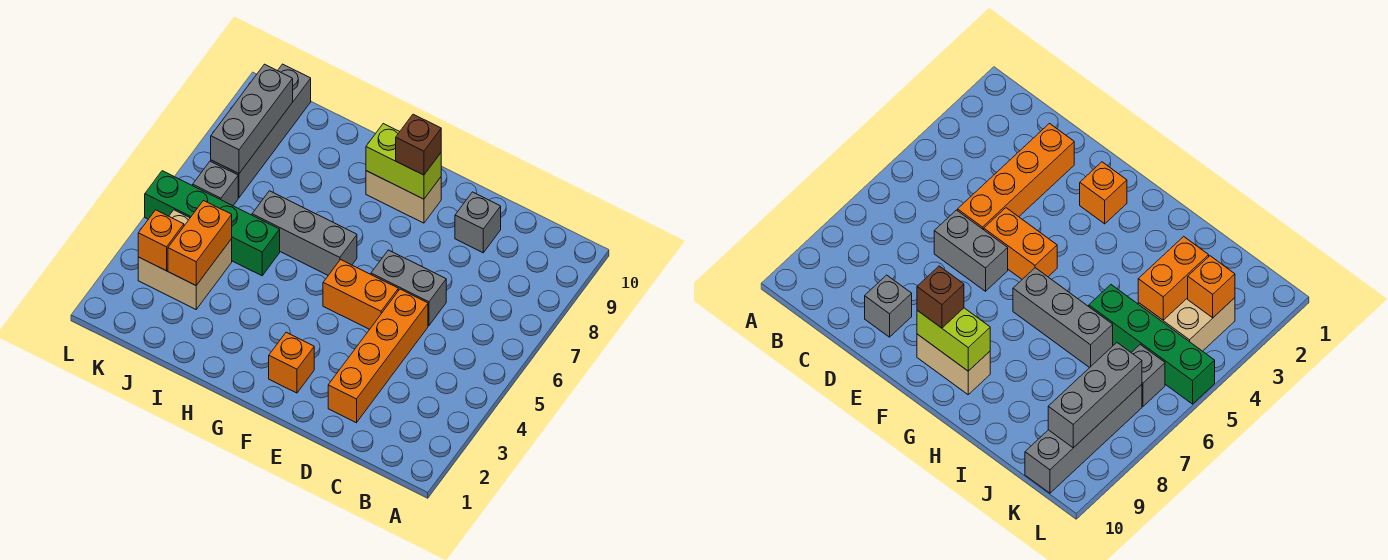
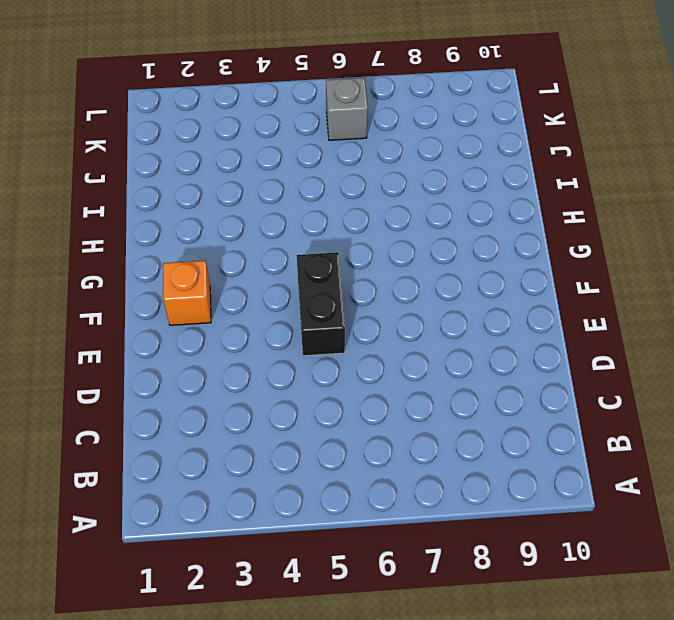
black brick E5:F5 level 1 -> orange brick E5:F5 level 1
none -> orange brick D2:D5 level 1
none -> grey brick D6:E6 level 1
none -> grey brick D9 level 1

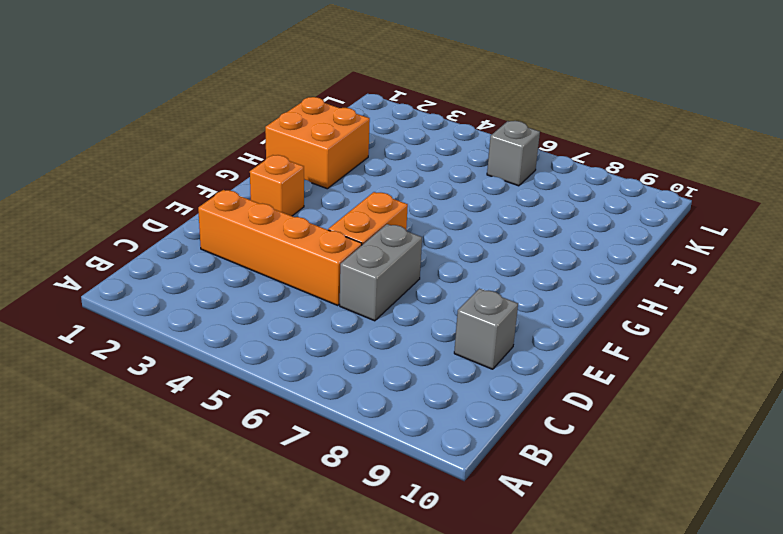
orange brick H1:I2 level 1 -> none
none -> tan brick F9:G9 level 1
none -> grey brick G6:I6 level 1
none -> green brick I5:L5 level 1

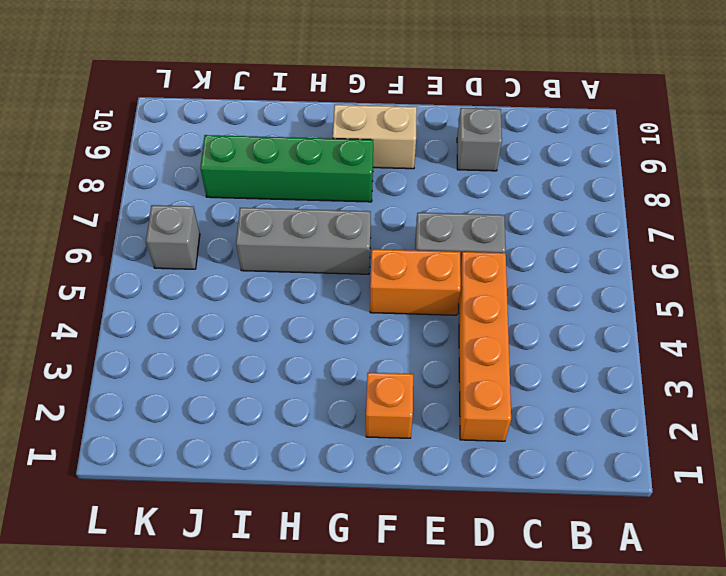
green brick G8:J8 level 1 -> green brick I5:L5 level 1
none -> tan brick J3:K4 level 1
none -> grey brick K7:K10 level 1
none -> lime brick F9:G9 level 2

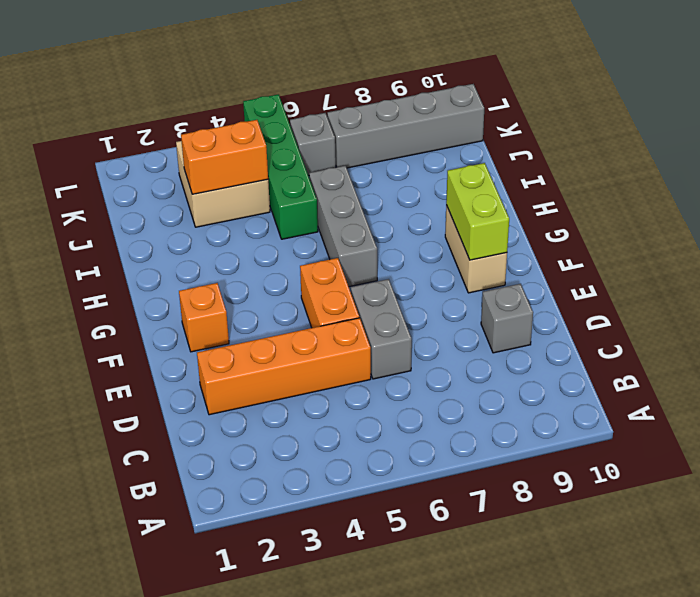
none -> orange brick K3 level 2
none -> grey brick K7:K9 level 2
none -> brown brick F9 level 3

